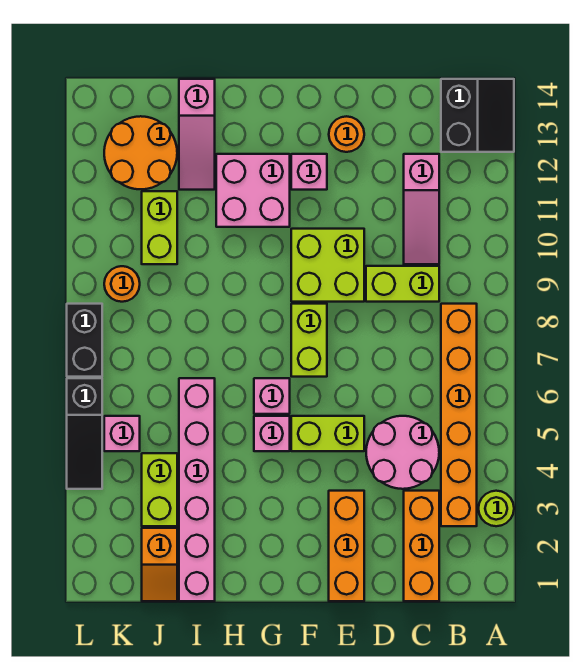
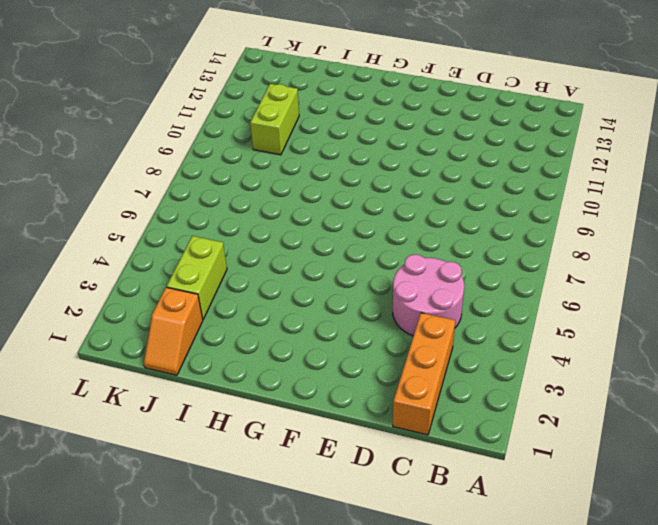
none -> lime round brick A3 level 1
none -> black slope A13:B14 level 1 top B
none -> orange brick B3:B8 level 1

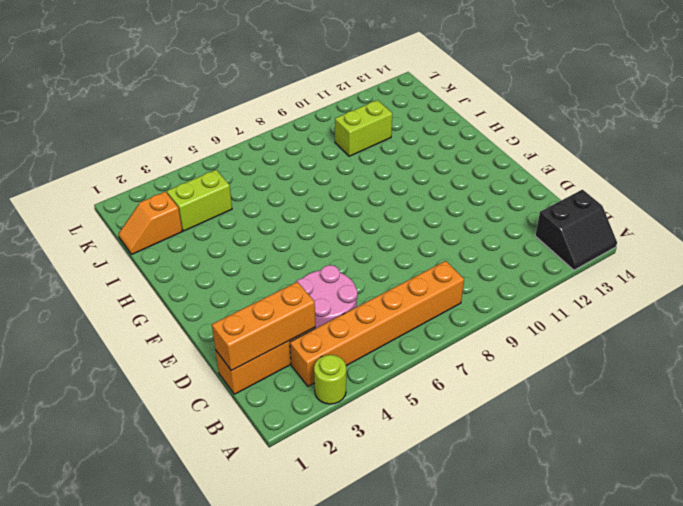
orange brick C1:C3 level 2 -> orange brick E1:E3 level 1
none -> lime brick C9:D9 level 1
none -> pink slope C10:C12 level 1 top 12
none -> lime brick E5:F5 level 1

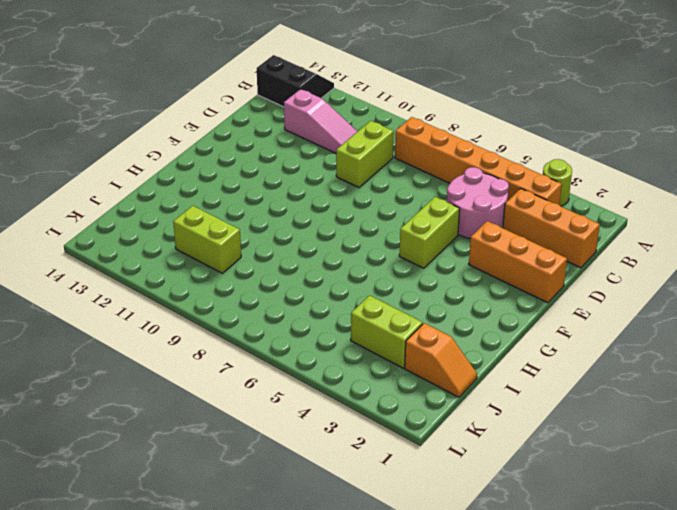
none -> lime brick E9:F10 level 1
none -> orange round brick E13 level 1
none -> lime brick F7:F8 level 1

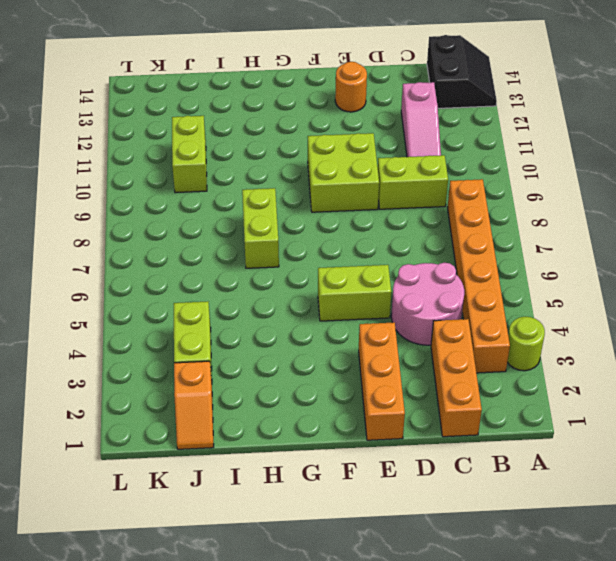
lime brick H7:H8 level 1 -> lime brick F7:F8 level 1
none -> pink brick F12 level 1
none -> pink brick G5 level 1
none -> pink brick G6 level 1

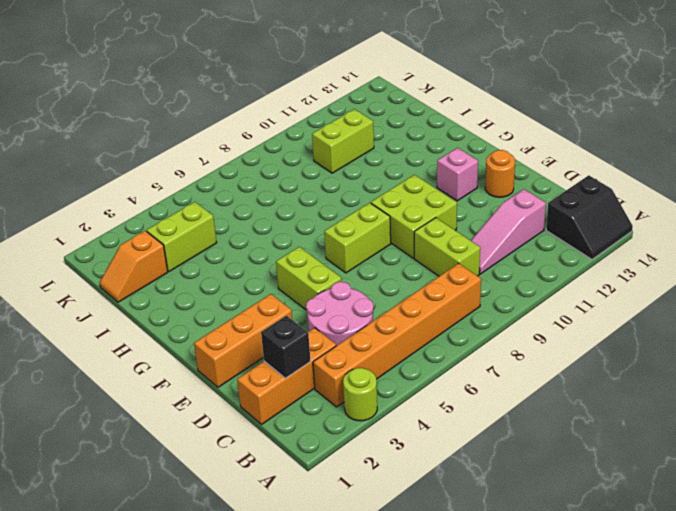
black brick C2 level 2 -> none
none -> pink brick G5 level 1
none -> pink brick G6 level 1
none -> pink brick G11:H12 level 1

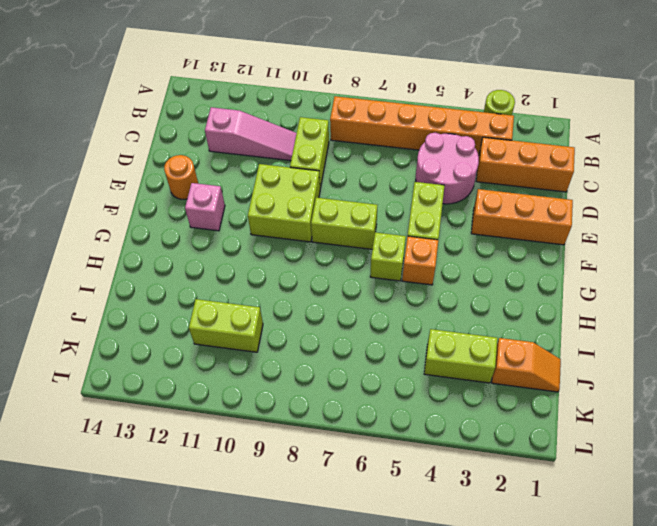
orange brick G5 level 1 -> pink brick G5 level 1
lime brick G6 level 1 -> pink brick G6 level 1
none -> black slope A13:B14 level 1 top B
none -> pink brick G11:H12 level 1
none -> pink brick I1:I6 level 1

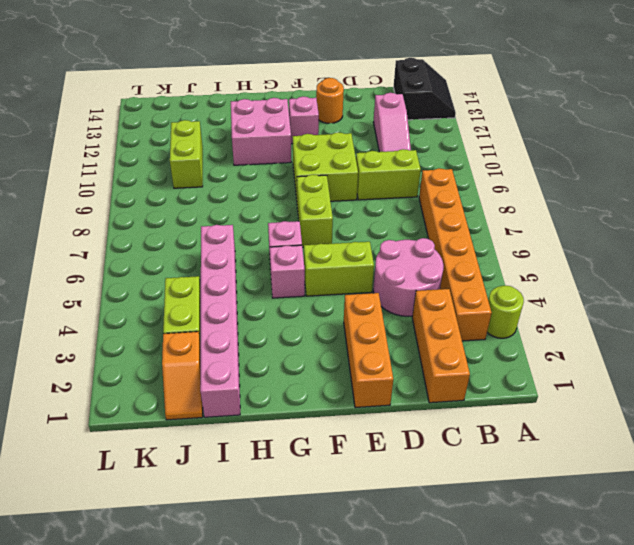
none -> pink slope I12:I14 level 1 top 14
none -> orange round brick J12:K13 level 1
none -> pink brick K5 level 1

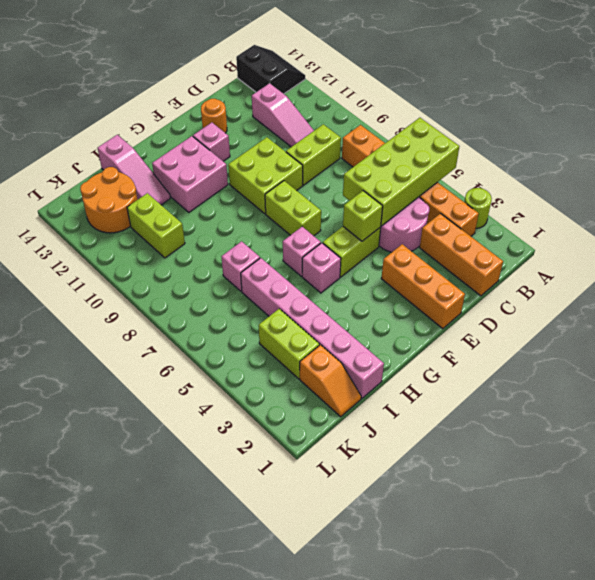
lime brick A5:D6 level 2 -> none
lime brick E5 level 2 -> none
pink brick I7 level 1 -> pink brick K5 level 1
none -> orange round brick K9 level 1
none -> black slope L4:L6 level 1 top 6
none -> black brick L7:L8 level 1

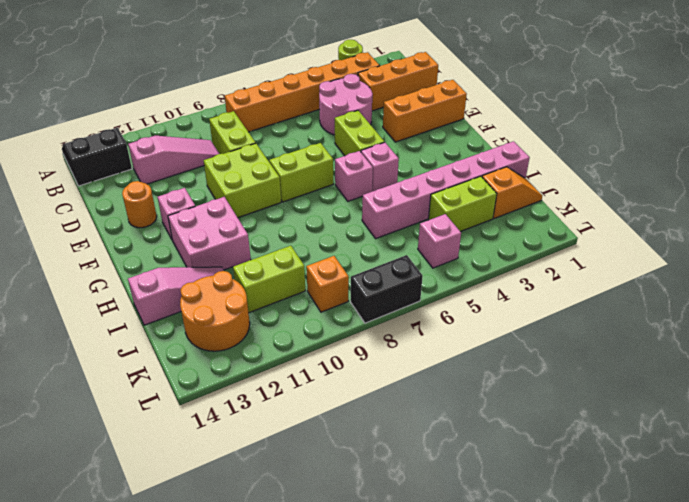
orange brick K9 level 1 -> orange round brick K9 level 1
none -> black slope L4:L6 level 1 top 6

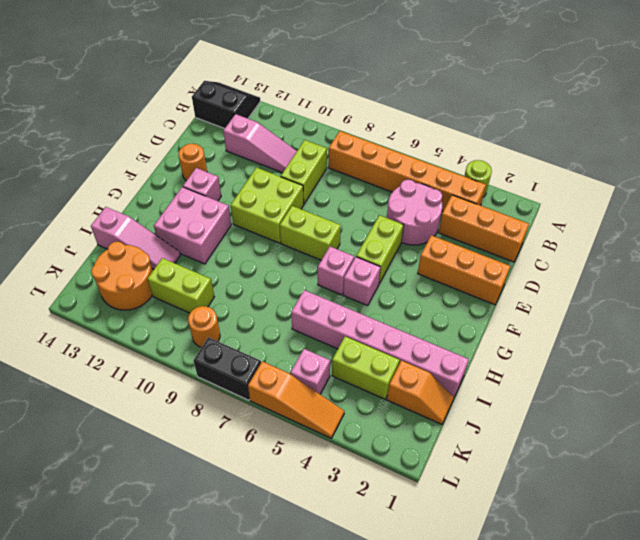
orange slope L4:L6 level 1 top 6 -> black slope L4:L6 level 1 top 6

